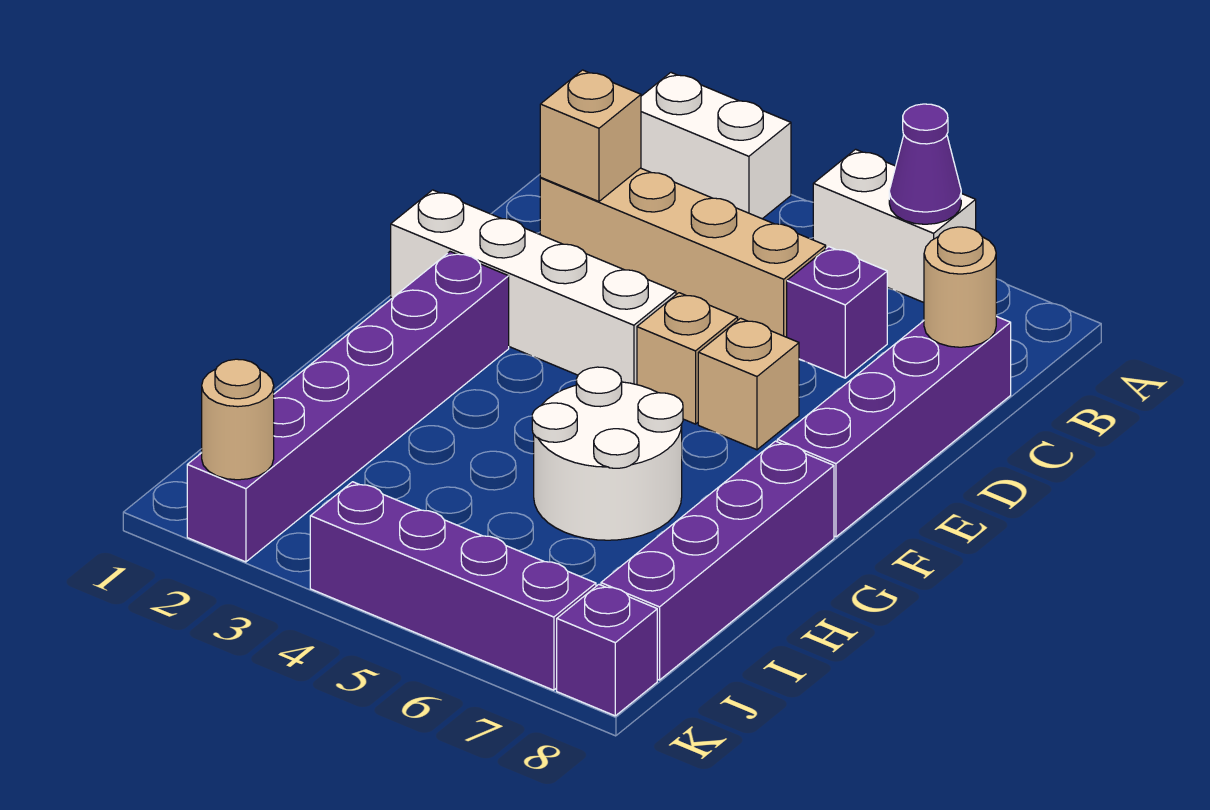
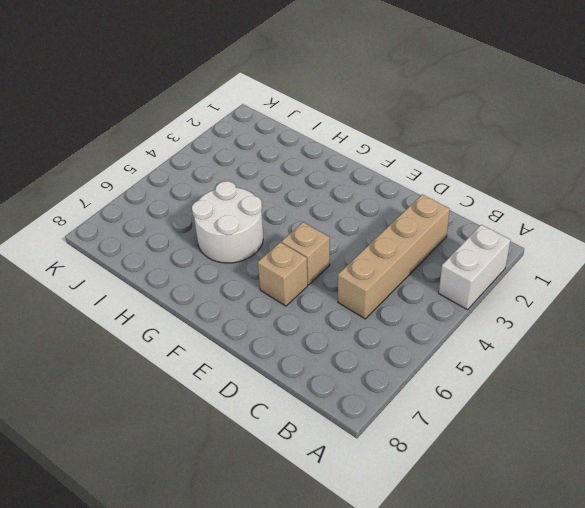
none -> white brick A5:A6 level 1
none -> purple brick C6 level 1
none -> purple brick C8:F8 level 1

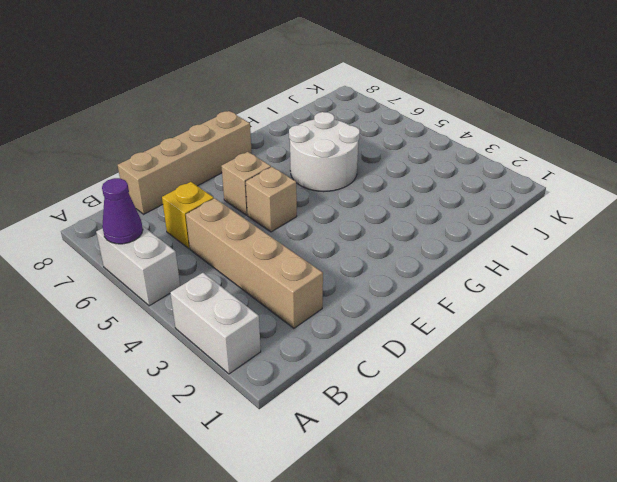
yellow brick C6 level 1 -> purple brick C6 level 1
tan brick C8:F8 level 1 -> purple brick C8:F8 level 1
none -> white brick E1:E4 level 1
none -> purple brick F2:K2 level 1
none -> purple brick G8:J8 level 1

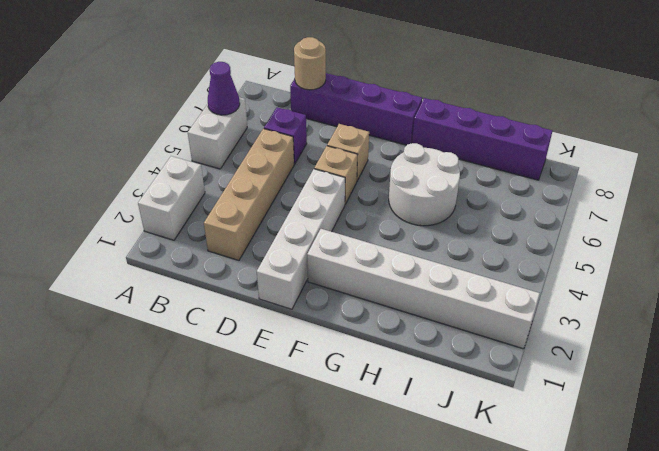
white brick F2:K2 level 1 -> purple brick F2:K2 level 1
none -> purple brick K4:K7 level 1
none -> purple brick K8 level 1
none -> tan brick C2 level 2

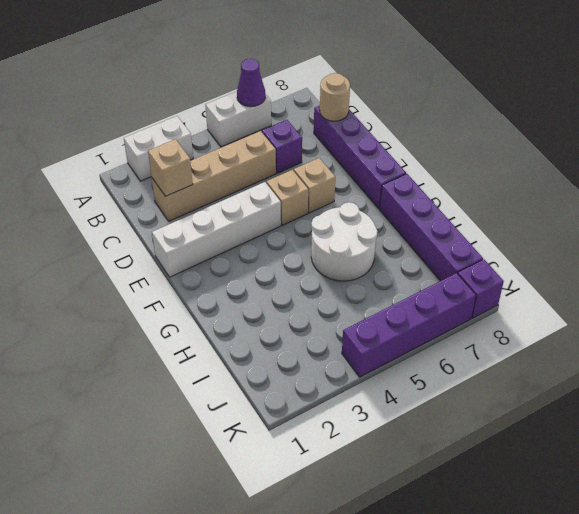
none -> purple brick F2:K2 level 1
none -> tan round brick K2 level 2

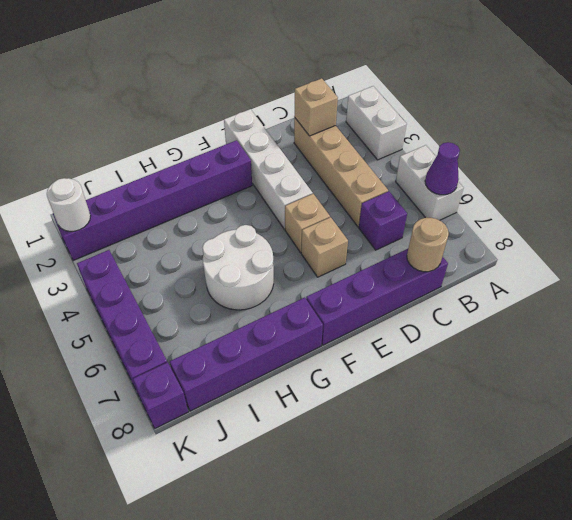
white round brick K2 level 2 -> tan round brick K2 level 2

